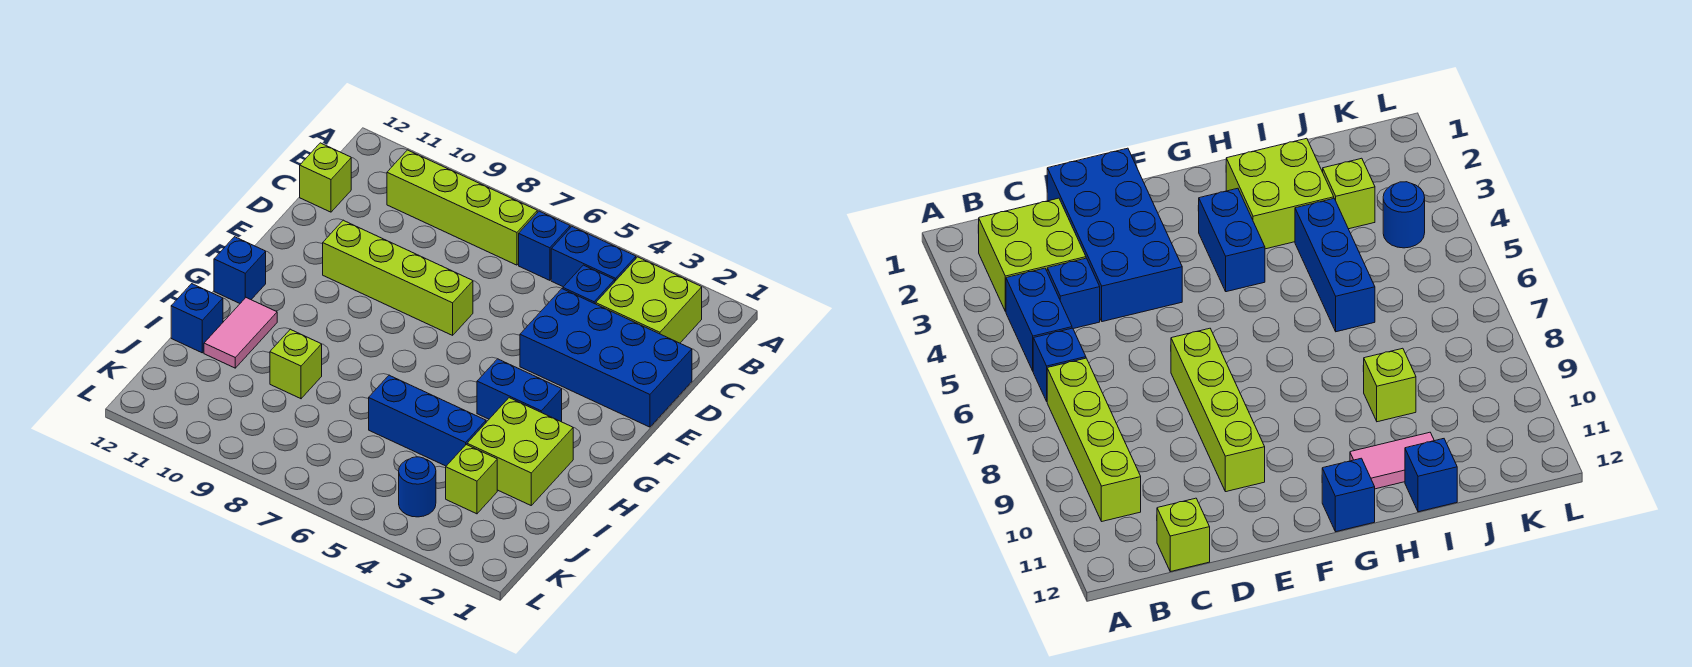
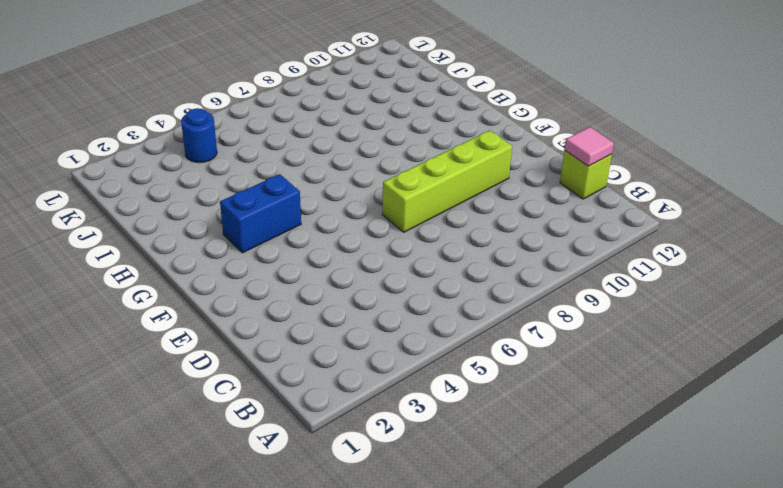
pink tile C12 level 2 -> none
none -> lime brick B2:C3 level 1
none -> blue brick B4:B5 level 1
none -> blue brick B6 level 1

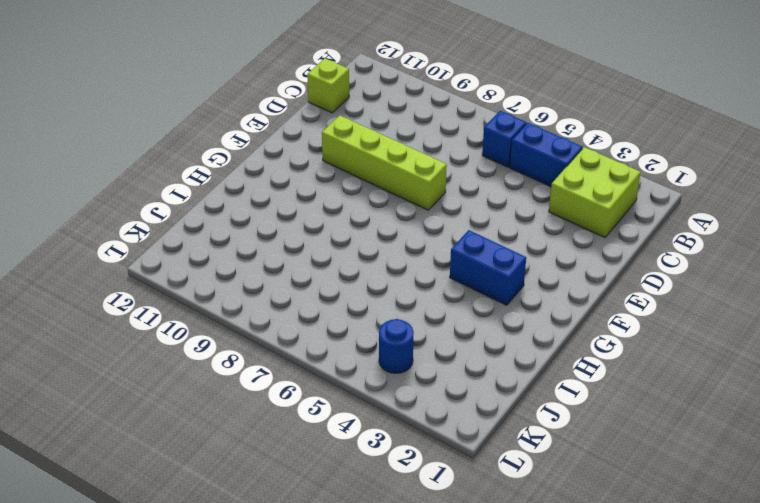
none -> lime brick B7:B10 level 1
none -> blue brick C4 level 1
none -> blue brick D1:E4 level 1

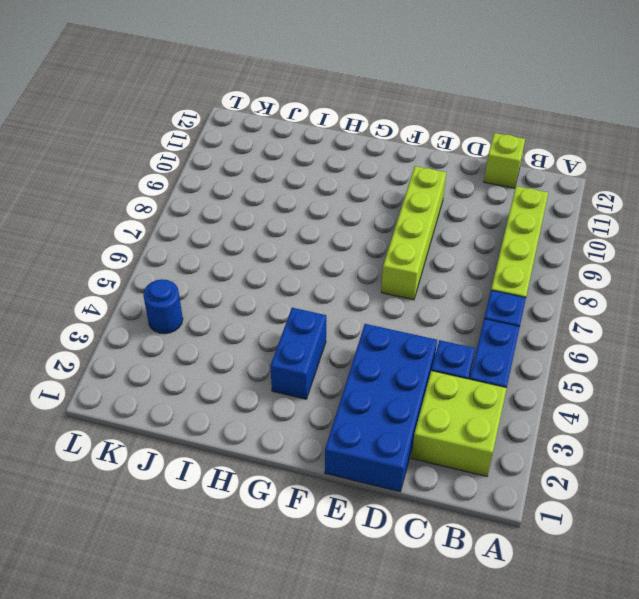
none -> blue brick G12 level 1
none -> lime brick H2:I3 level 1
none -> pink tile H11:I11 level 1

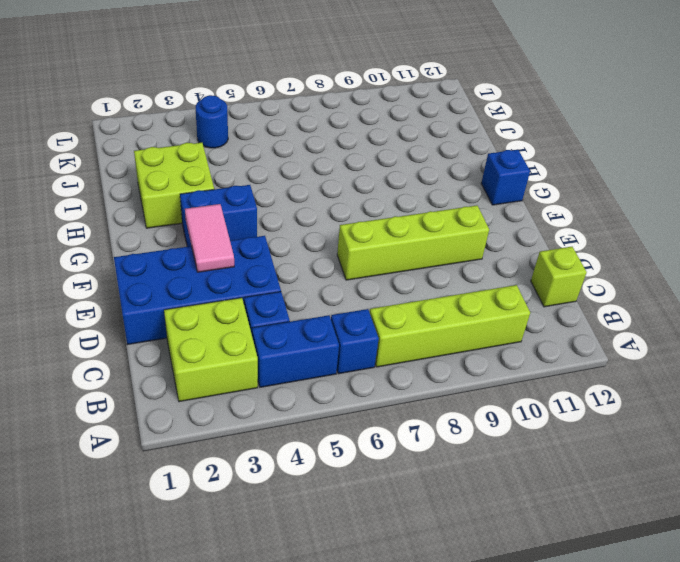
pink tile E3:F3 level 2 -> pink tile H11:I11 level 1
none -> blue brick I4:I6 level 1
none -> lime brick I9 level 1
none -> blue brick I12 level 1

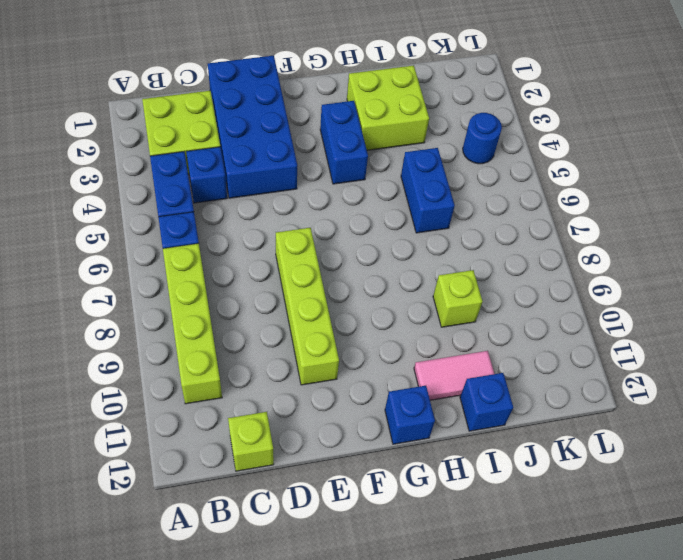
blue brick I5:I6 level 1 -> blue brick I4:I6 level 1
none -> lime brick J3 level 1

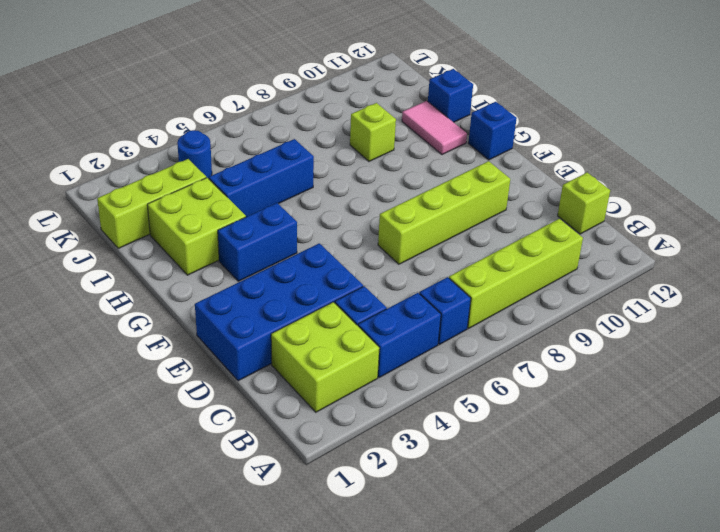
lime brick J1:J3 level 1 -> lime brick J3 level 1

